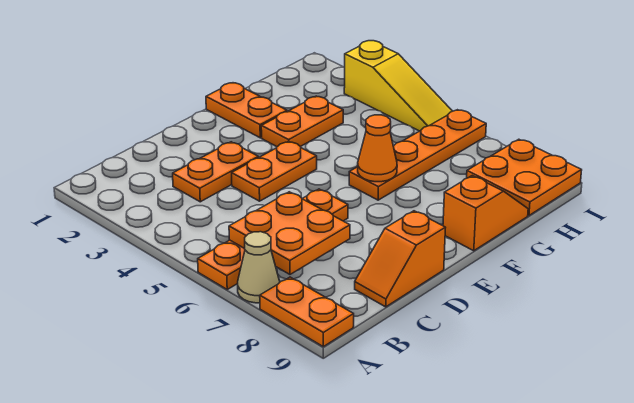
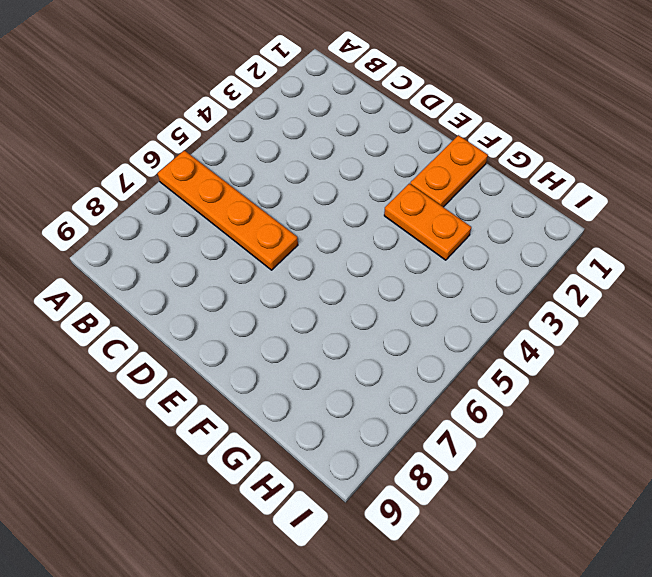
none -> tan cone A7 level 1
none -> orange plate A8:A9 level 1
none -> orange plate C3:D3 level 1

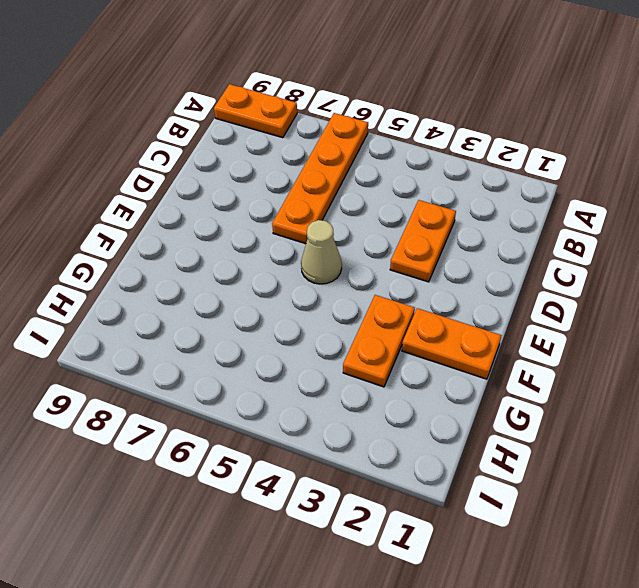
tan cone E5 level 1 -> tan cone A7 level 1
none -> orange slope C9:D9 level 1 top D
none -> orange plate D4:E4 level 1
none -> orange plate F6:I6 level 1

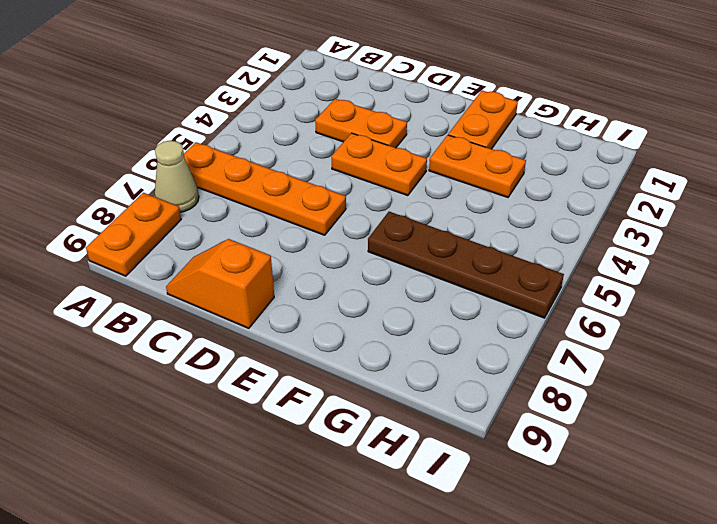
brown plate F6:I6 level 1 -> orange plate F6:I6 level 1
none -> orange slope F9:G9 level 1 top F
none -> orange plate H8:I9 level 1
none -> yellow slope I3:I5 level 1 top 3

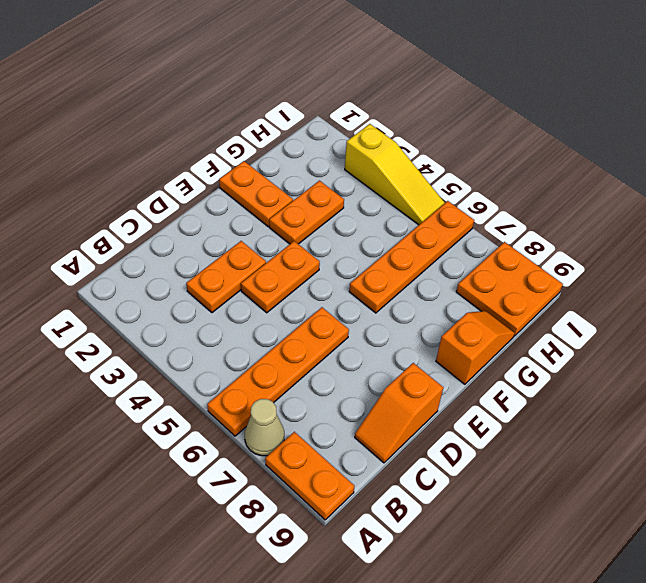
none -> orange plate B6:C7 level 2
none -> orange cone F6 level 2

